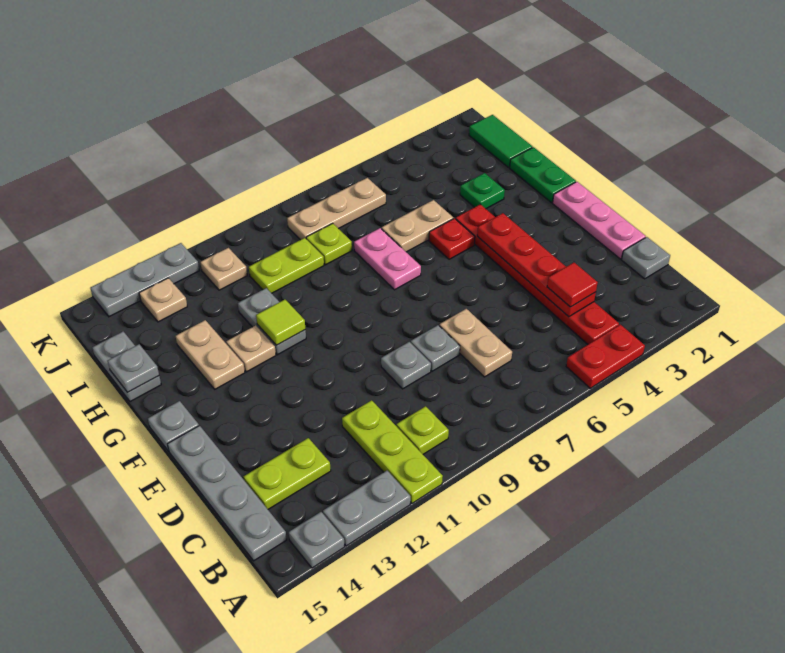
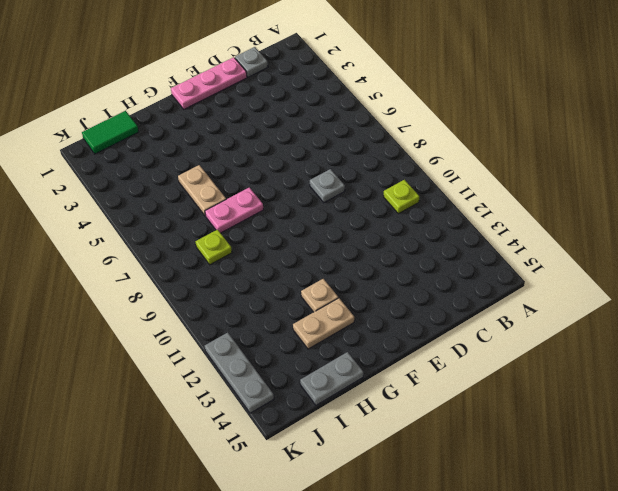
none -> red plate A4:A5 level 1
none -> lime plate A11:C11 level 1
none -> grey plate A12:A13 level 1
none -> grey plate A14 level 1

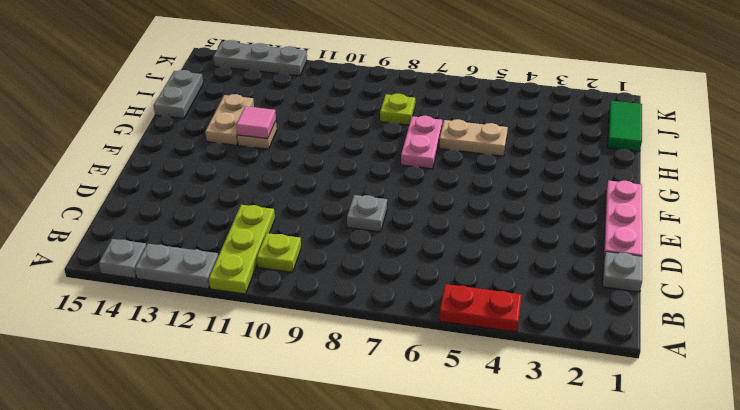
pink tile G12 level 2 -> none
none -> red plate B4:G4 level 1
none -> grey plate B15:E15 level 1
none -> tan plate C7:D7 level 1
none -> lime plate C13:C14 level 1

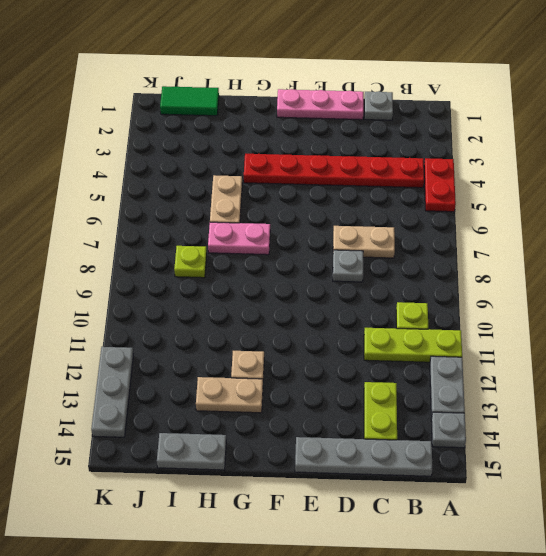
none -> grey plate D9 level 1
none -> grey plate F15 level 1
none -> green plate G1:H1 level 1
none -> red plate G5 level 1

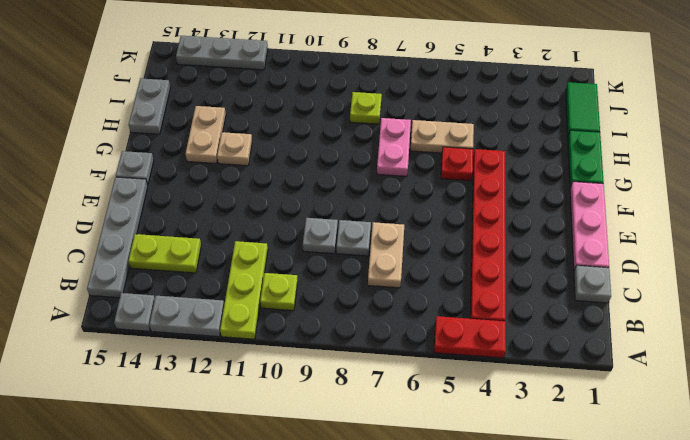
none -> grey plate G11:H11 level 1
none -> green plate H3 level 1
none -> lime plate I9:I10 level 1
none -> tan plate J6:J8 level 1

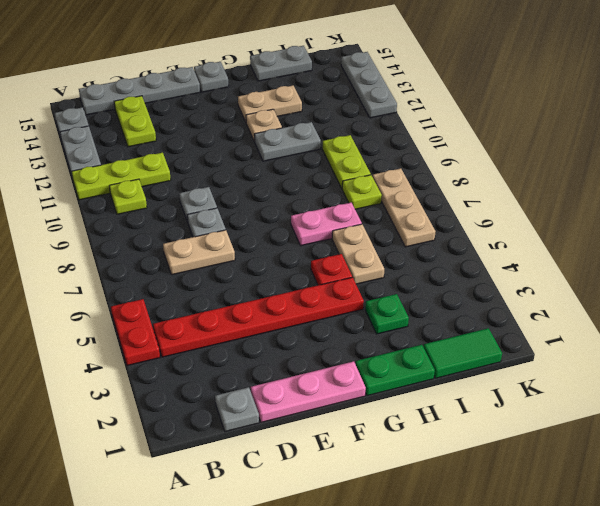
none -> tan plate J11 level 1
none -> tan plate J13 level 1
none -> red plate C4:F4 level 2
none -> lime tile G11 level 2

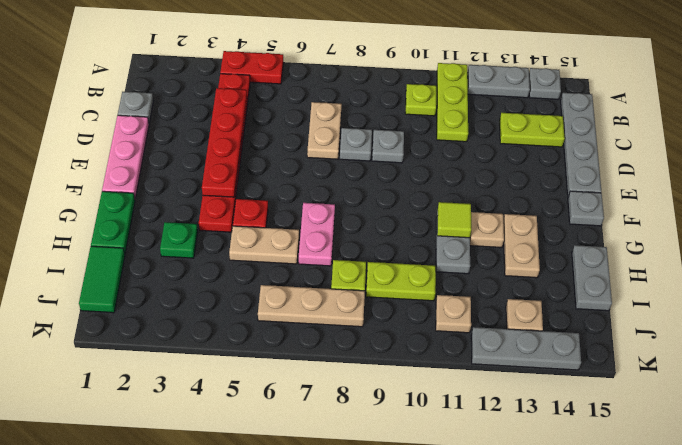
none -> grey plate H15 level 2
none -> red tile C4 level 3

